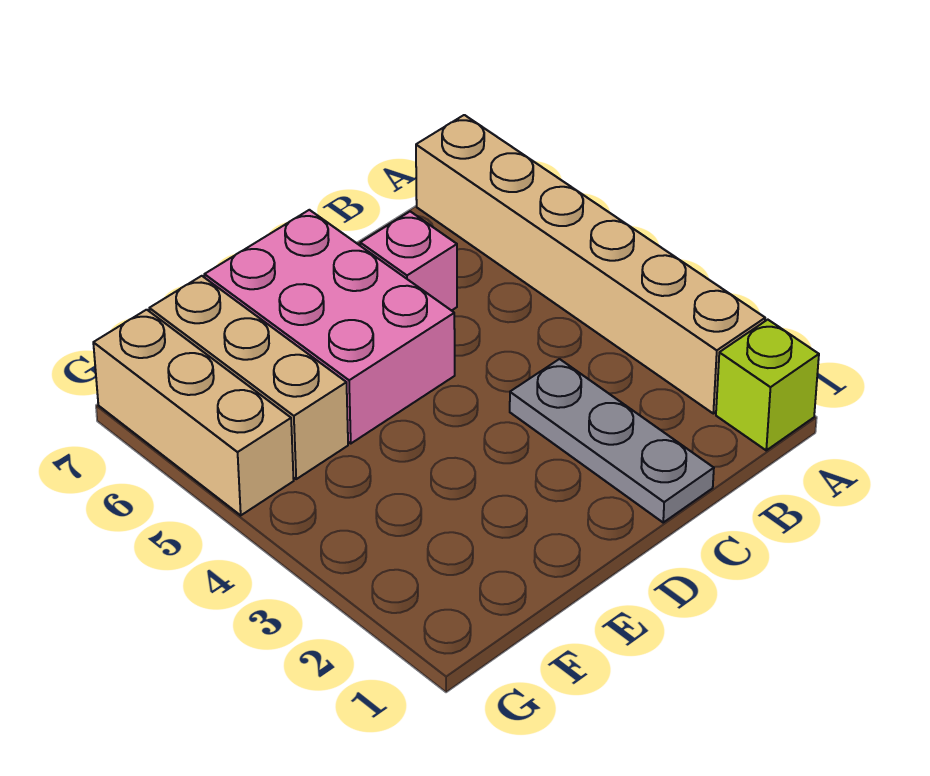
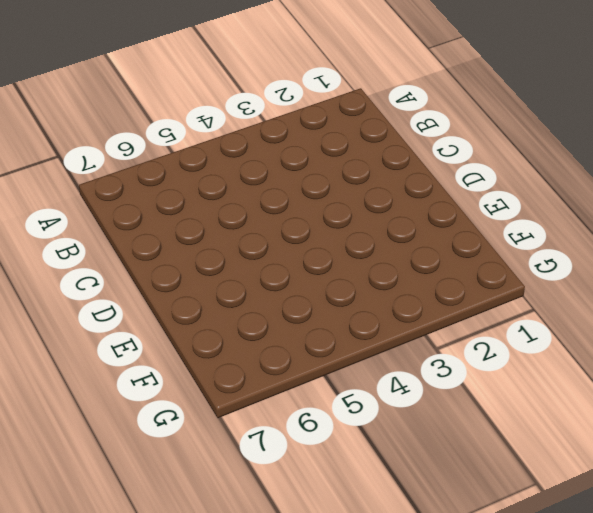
none -> lime brick A1 level 1
none -> tan brick A2:A7 level 1

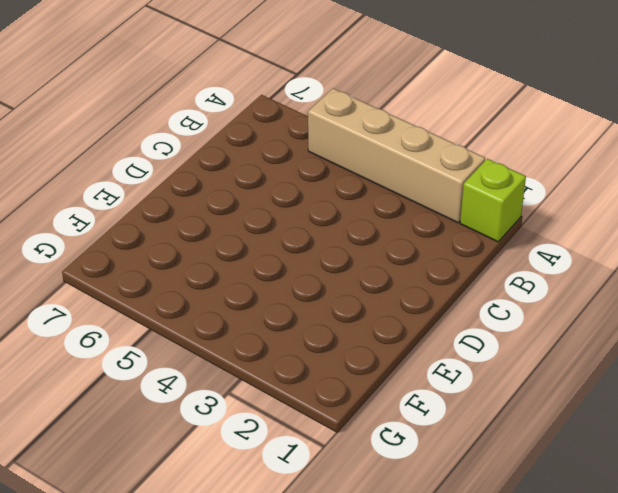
tan brick A2:A5 level 1 -> tan brick A2:A7 level 1
none -> grey plate C1:C3 level 1
none -> pink brick C6 level 1

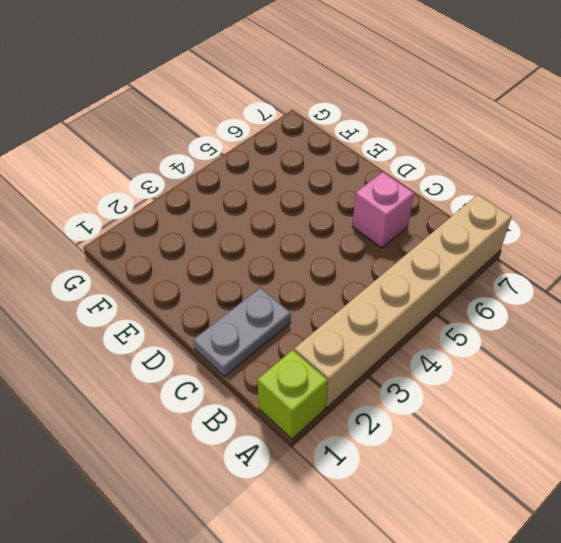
grey plate C1:C2 level 1 -> grey plate C1:C3 level 1
none -> pink brick D5:E7 level 1
none -> tan brick F5:F7 level 1

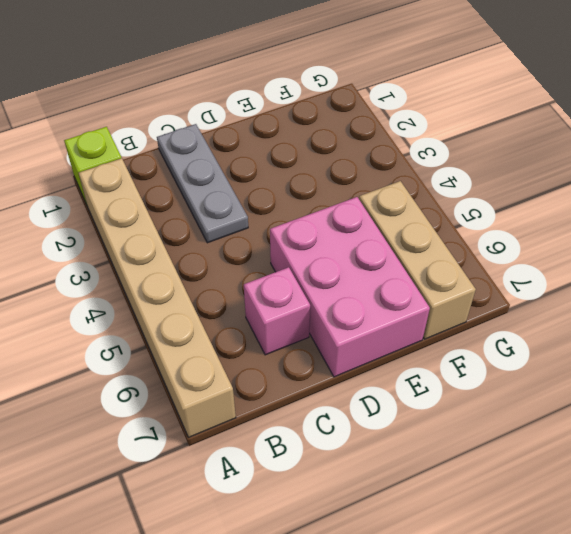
none -> tan brick G5:G7 level 1

